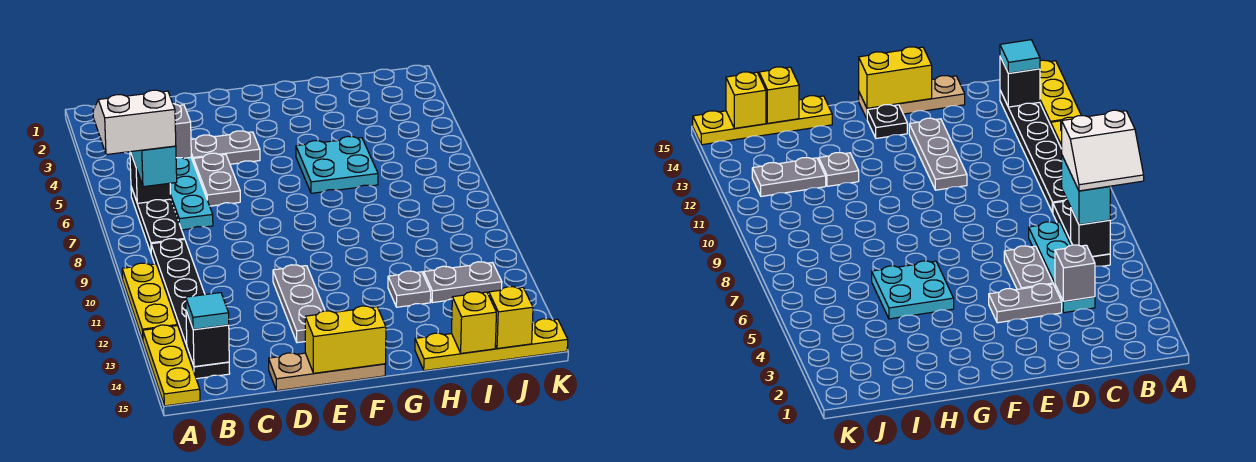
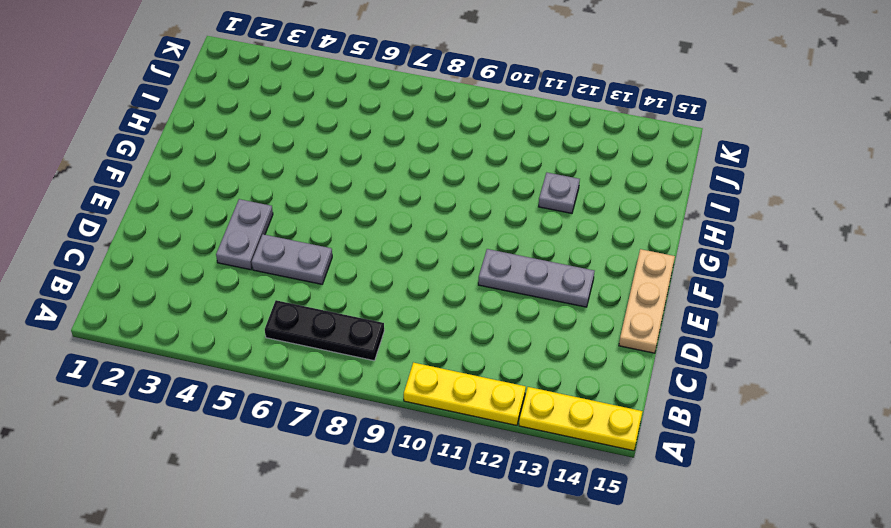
none -> black plate B9:B14 level 1
none -> cyan plate C4:C7 level 1
none -> black plate F14 level 1

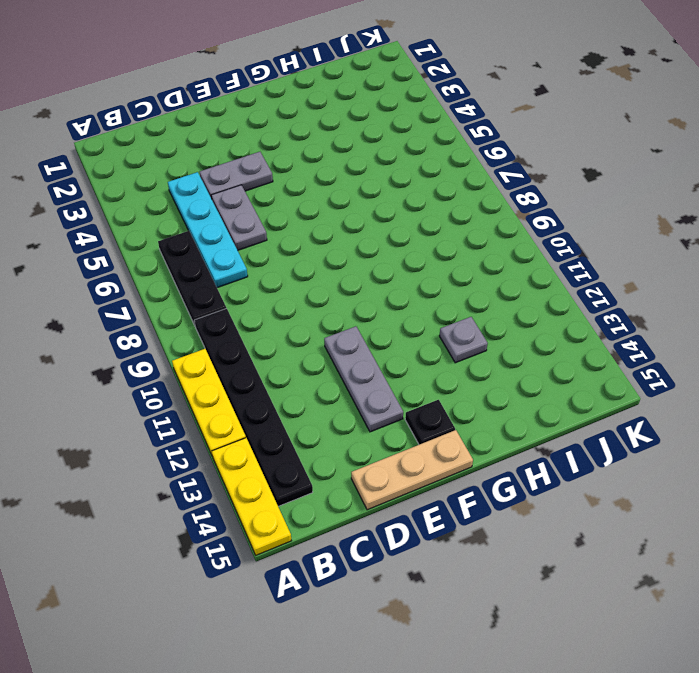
none -> cyan plate G5:H6 level 1
none -> yellow plate H15:K15 level 1
none -> grey plate I12:J12 level 1

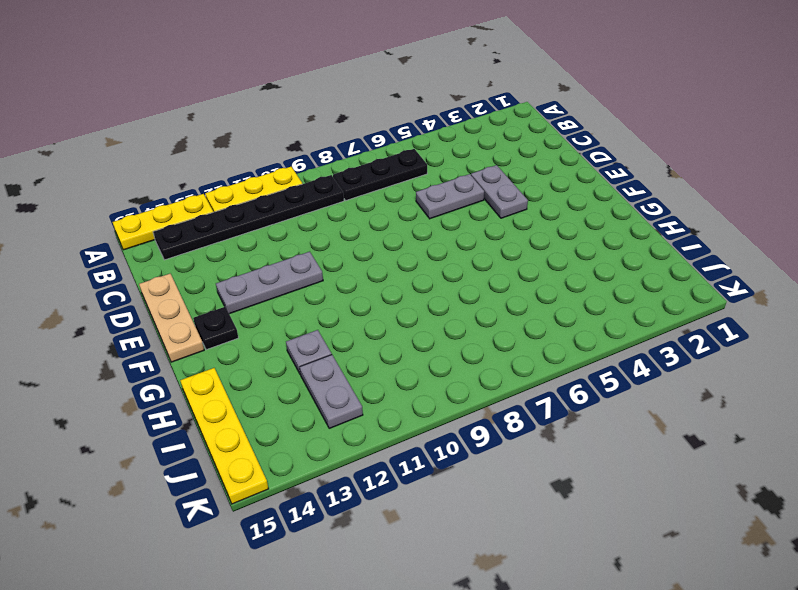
none -> cyan plate C4:C7 level 1
none -> cyan plate G5:H6 level 1
none -> black brick B6 level 2

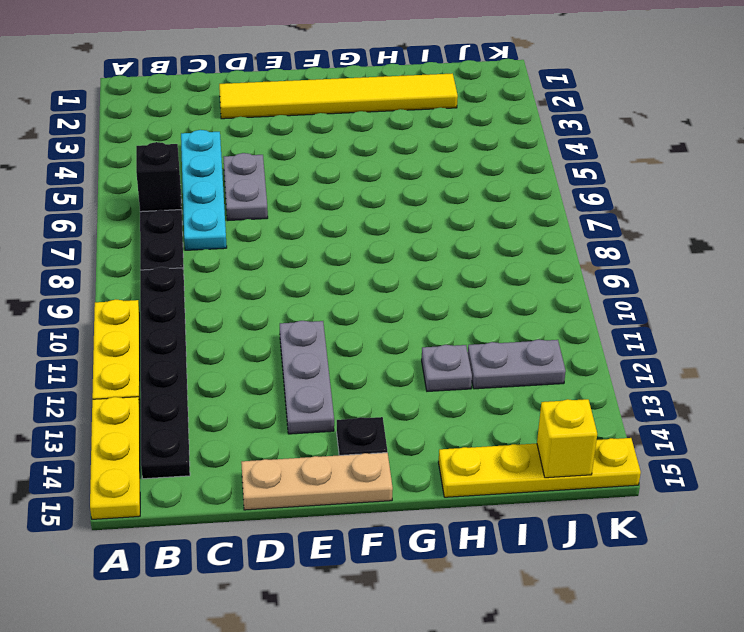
yellow tile D2:I2 level 1 -> none
none -> grey plate D4:E4 level 1
none -> cyan plate G5:H6 level 1
none -> black brick B14 level 2

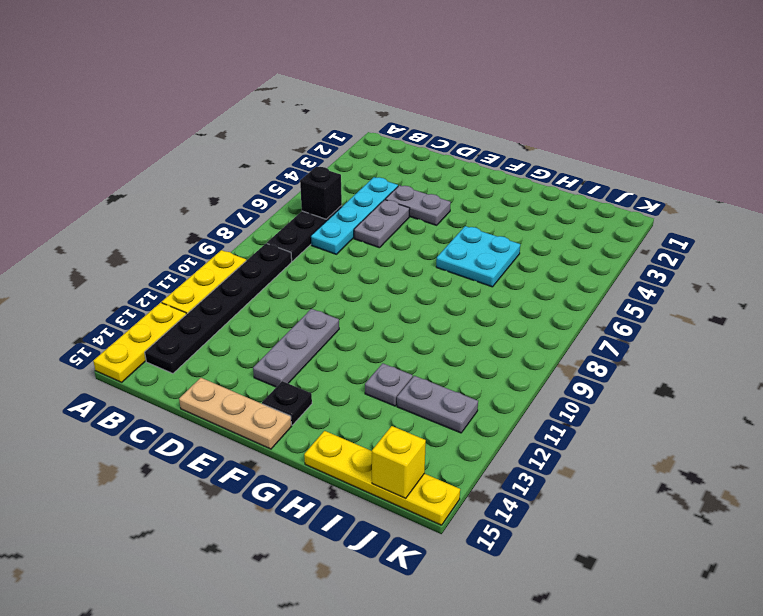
none -> black brick B14 level 2
none -> grey brick C4 level 2
none -> yellow brick E15:F15 level 2

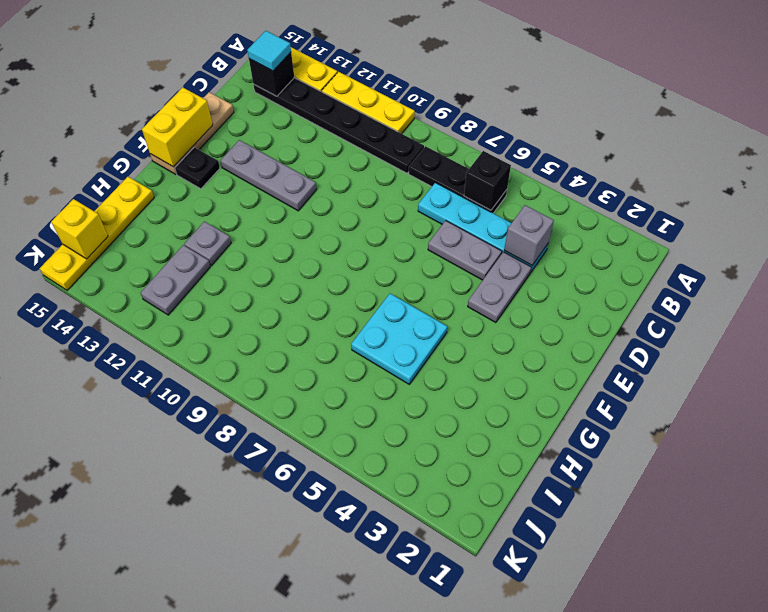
none -> yellow brick I15 level 2
none -> cyan brick B6:B7 level 3
none -> white slope A6:B7 level 4 top 7

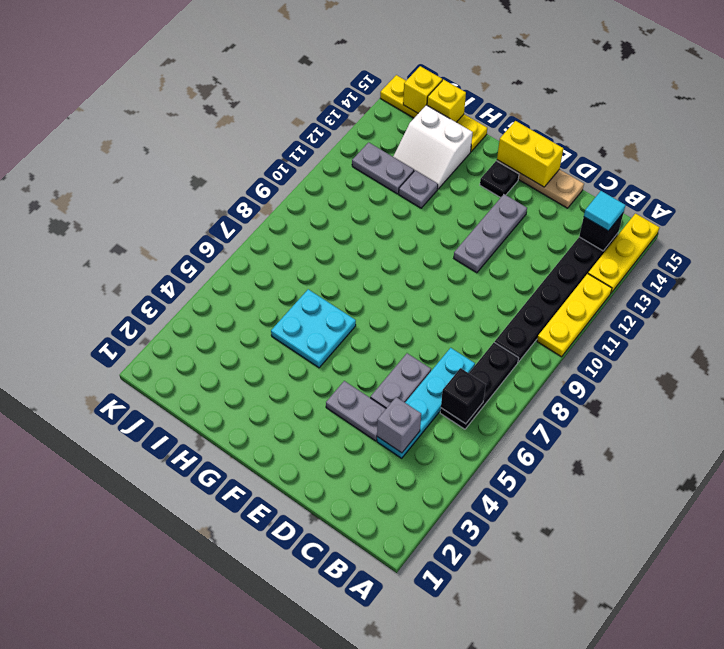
white slope H13:I14 level 1 top 14 -> white slope A6:B7 level 4 top 7
none -> cyan brick B6:B7 level 3

